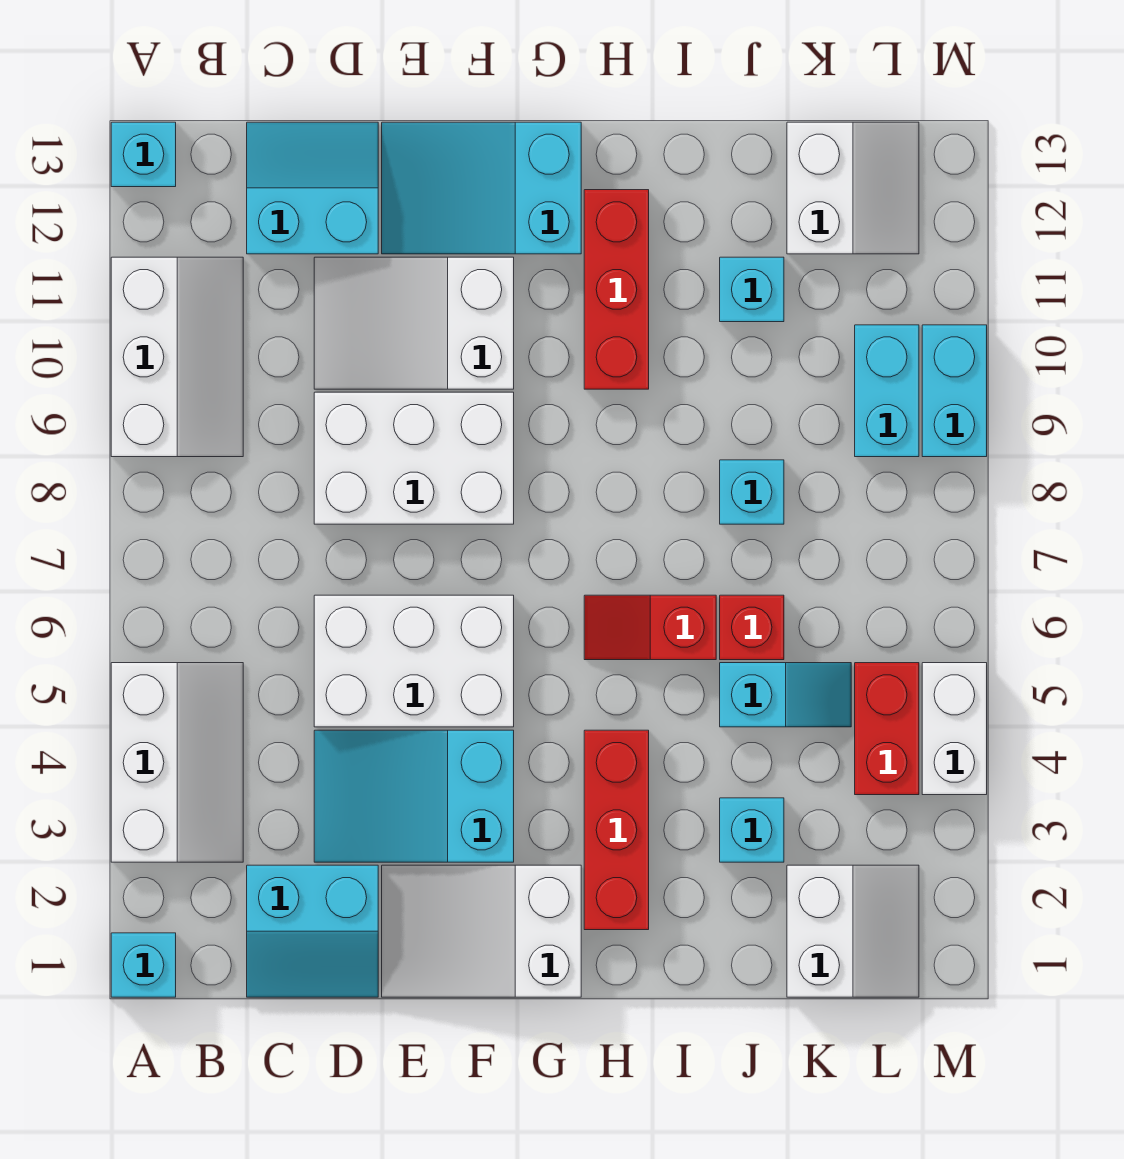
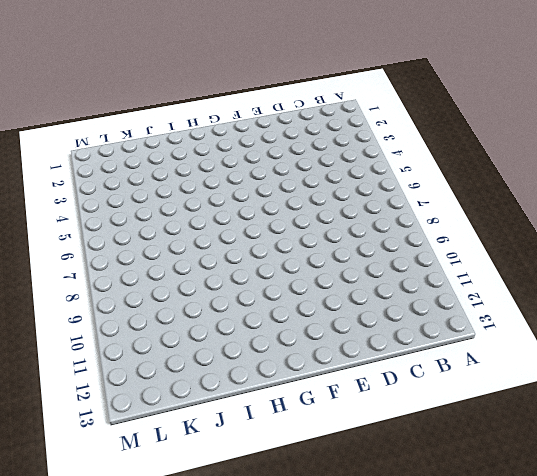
none -> cyan brick A1 level 1
none -> white slope A3:B5 level 1 top A
none -> white slope A9:B11 level 1 top A

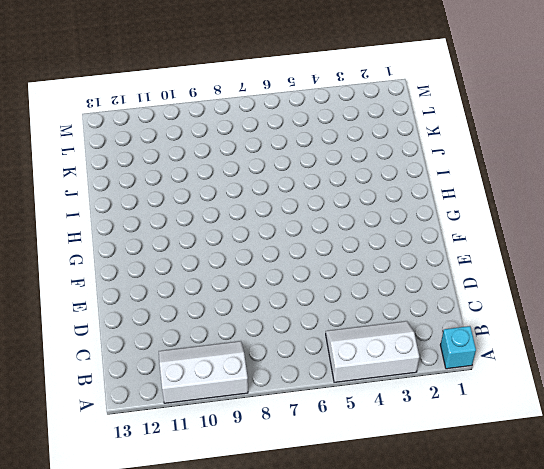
none -> cyan brick A13 level 1
none -> cyan slope C1:D2 level 1 top 2
none -> cyan slope C12:D13 level 1 top 12

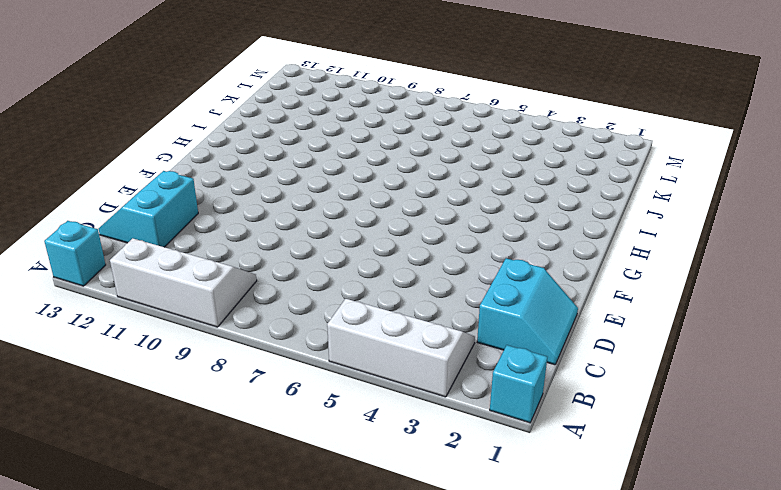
none -> cyan slope D3:F4 level 1 top F
none -> white brick D5:F6 level 1
none -> white brick D8:F9 level 1

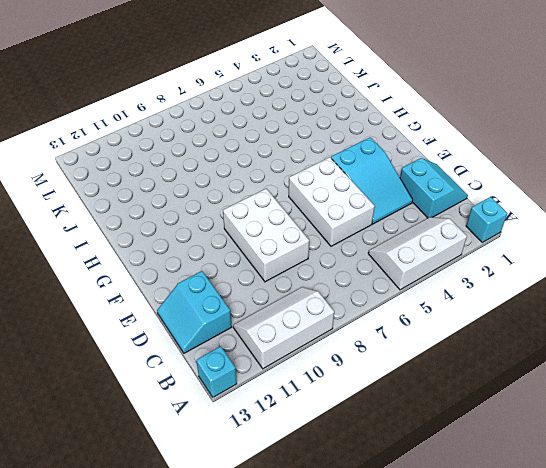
none -> white slope D10:F11 level 1 top F
none -> white slope E1:G2 level 1 top G
none -> cyan slope E12:G13 level 1 top G

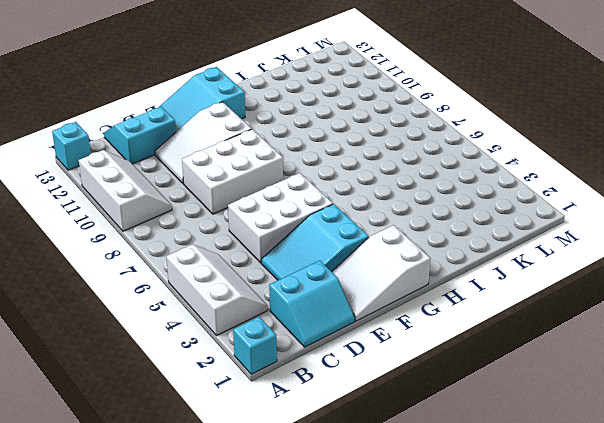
none -> red brick H2:H4 level 1
none -> red slope H6:I6 level 1 top I
none -> red brick H10:H12 level 1

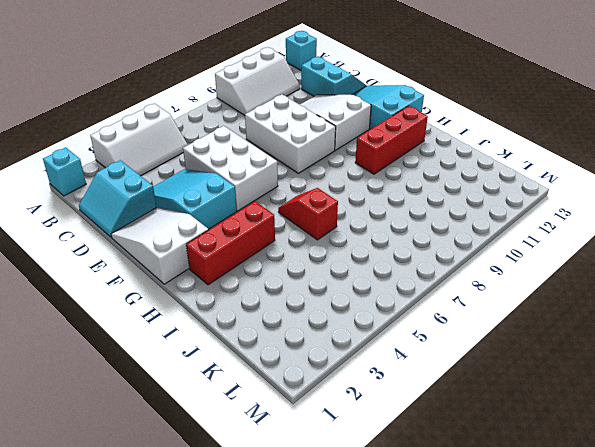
none -> cyan brick J3 level 1
none -> cyan slope J5:K5 level 1 top J
none -> red brick J6 level 1

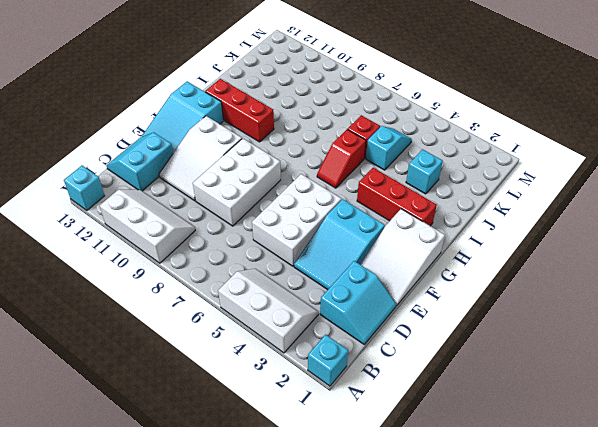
none -> cyan brick J8 level 1
none -> cyan brick J11 level 1
none -> white slope K1:L2 level 1 top K

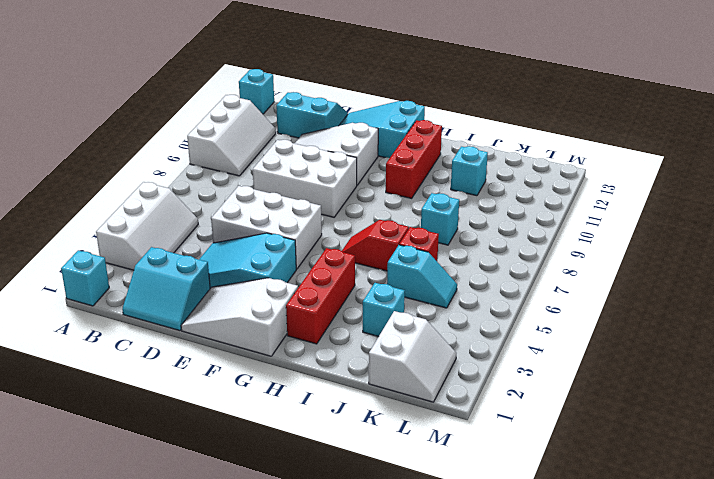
none -> white slope K12:L13 level 1 top K
none -> red brick L4:L5 level 1
none -> cyan brick L9:L10 level 1

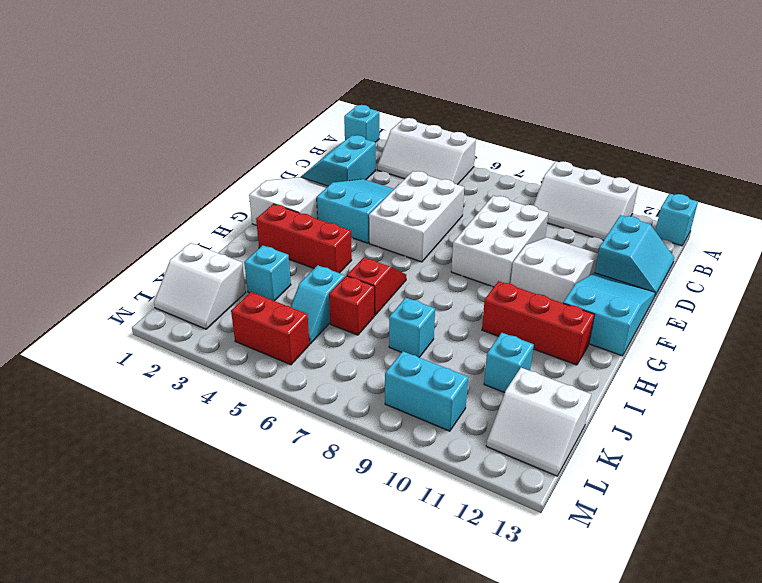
none -> white brick M4:M5 level 1
none -> cyan brick M9:M10 level 1

